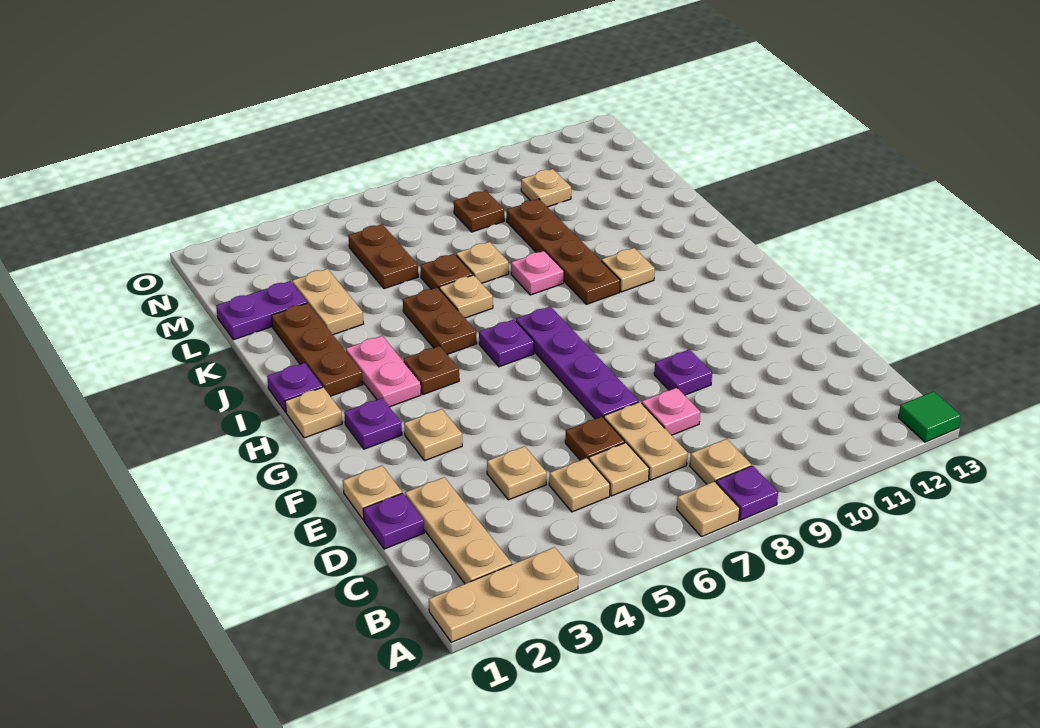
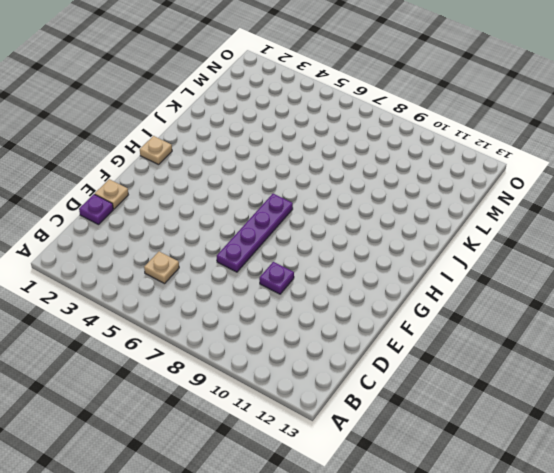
none -> tan plate A1:A3 level 1
none -> tan plate A7 level 1
none -> purple plate A8 level 1
none -> green tile A13 level 1

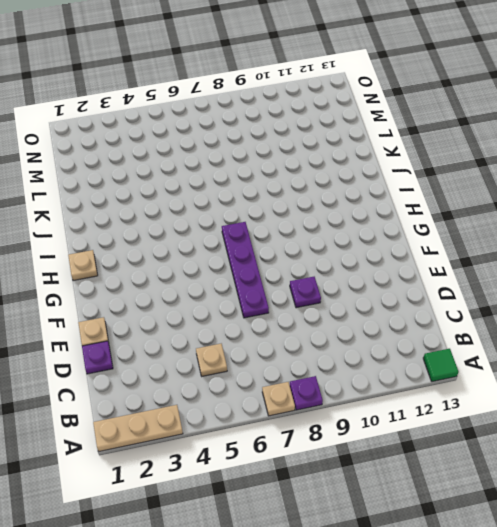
none -> tan plate B2:D2 level 1
none -> tan plate B8 level 1
none -> tan plate C6 level 1
none -> tan plate C7:D7 level 1

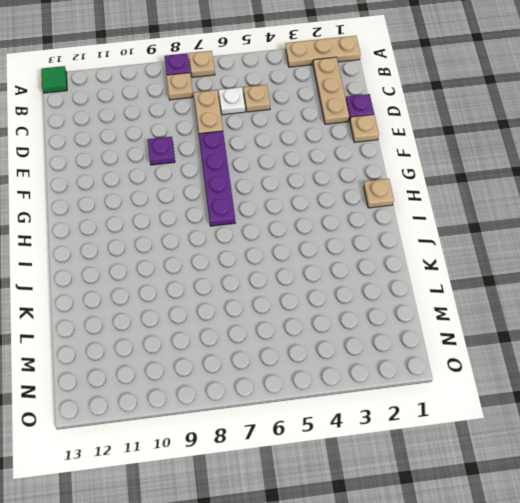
white plate C6 level 1 -> tan plate C6 level 1
none -> tan plate D4 level 1
none -> brown plate D6 level 1
none -> pink plate D8 level 1
none -> tan plate F3 level 1

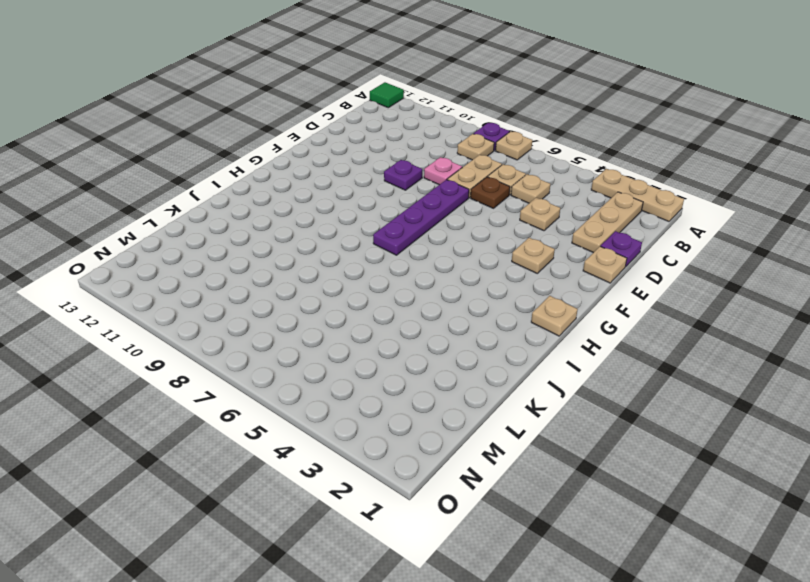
none -> purple plate G2 level 1
none -> pink plate H3:I3 level 1
none -> brown plate H4 level 1
none -> purple plate H6 level 1

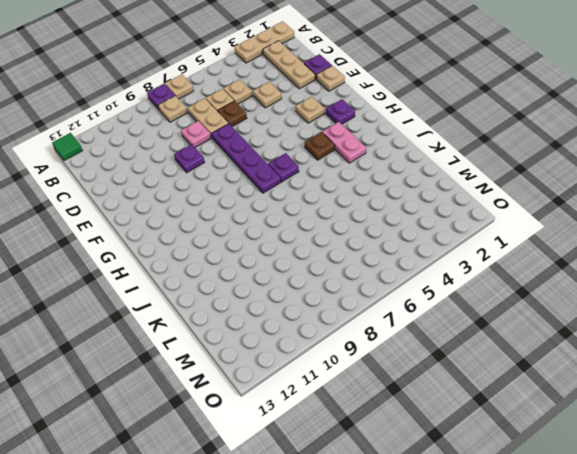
none -> tan plate H1 level 1
none -> purple plate I1 level 1
none -> brown plate I2:K2 level 1
none -> brown plate I5:J5 level 1

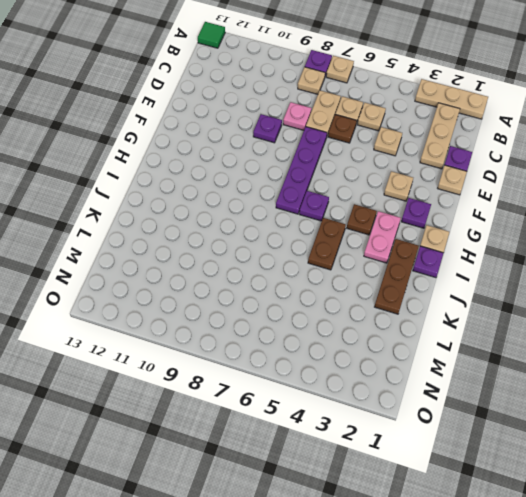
none -> brown plate I9:L9 level 1
none -> tan plate I10 level 1
none -> tan plate J6 level 1
none -> pink plate J8 level 1

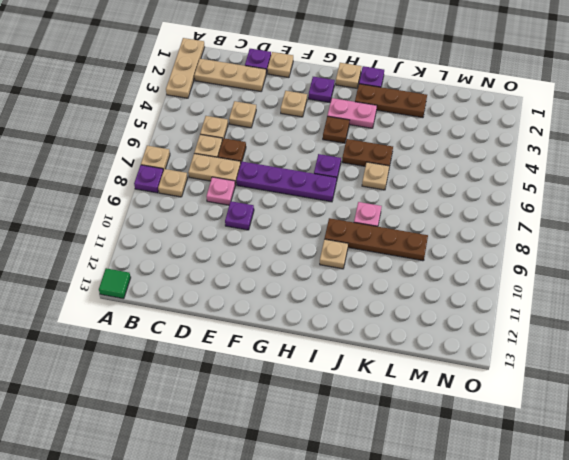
none -> tan plate K3:L3 level 1
none -> brown plate K6 level 1
none -> tan plate K7 level 1
none -> purple plate L1:L2 level 1

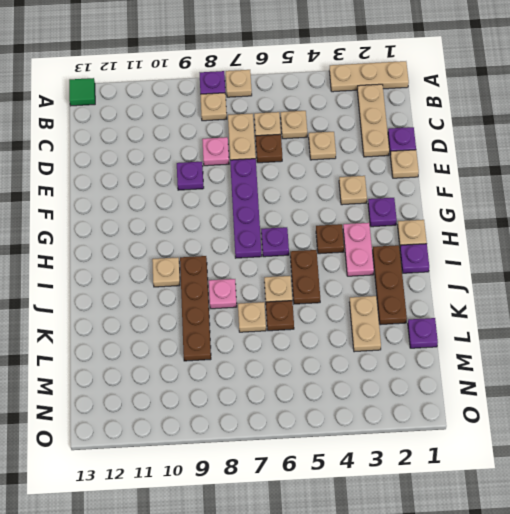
purple plate L1 level 1 -> purple plate L1:L2 level 1
none -> brown plate L5:M5 level 1
none -> brown plate M8 level 1
none -> tan plate M10 level 1

